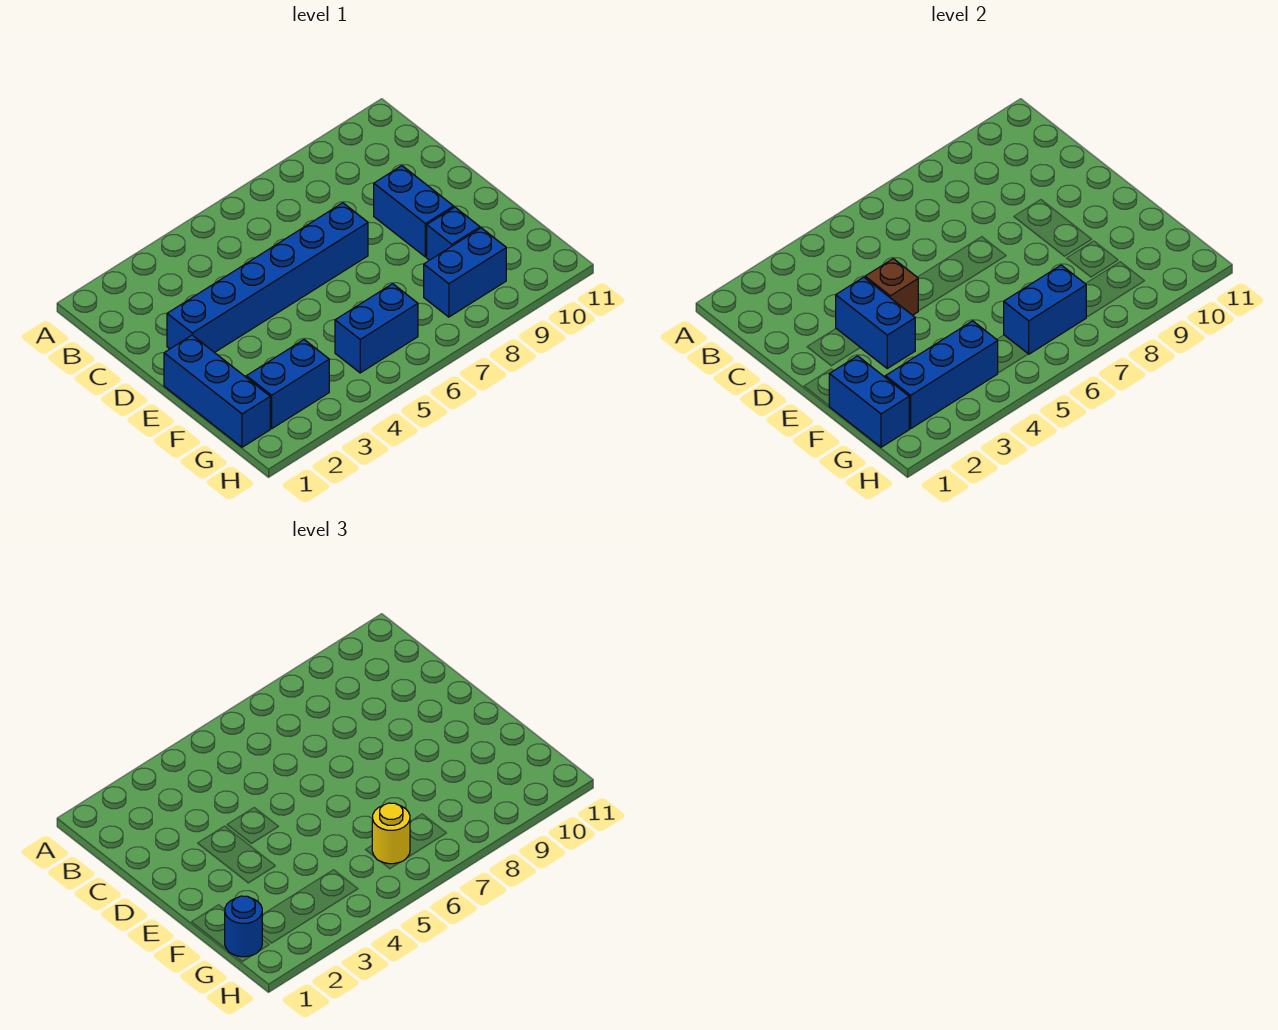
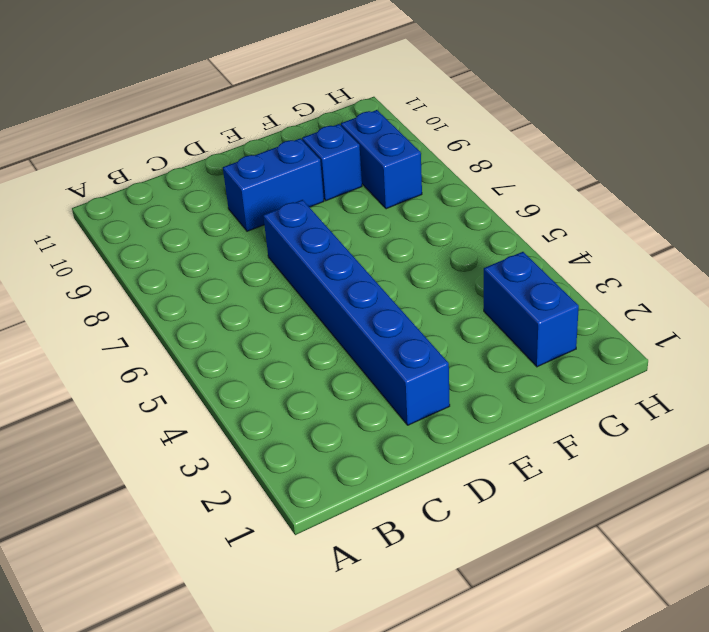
none -> blue brick E1:G1 level 1
none -> blue brick G5:G6 level 1
none -> blue brick D3:E3 level 2

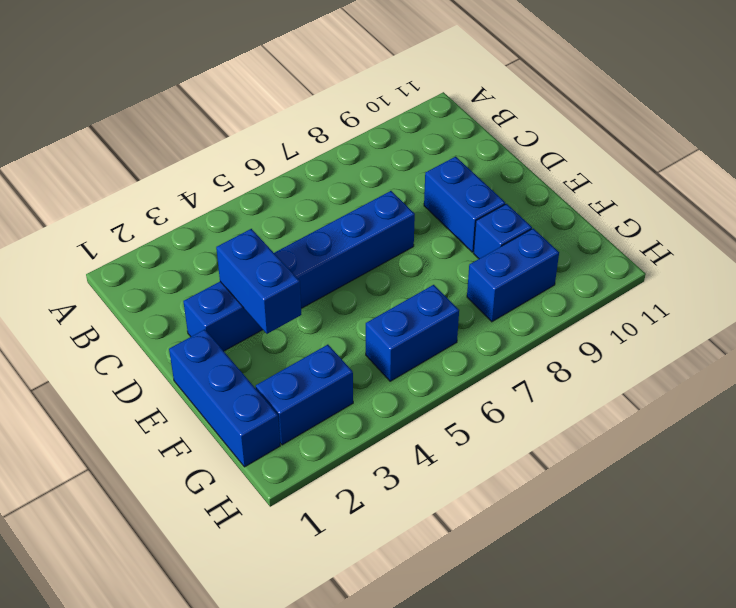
none -> brown brick D4 level 2
none -> blue brick F1:G1 level 2
none -> blue brick G2:G4 level 2

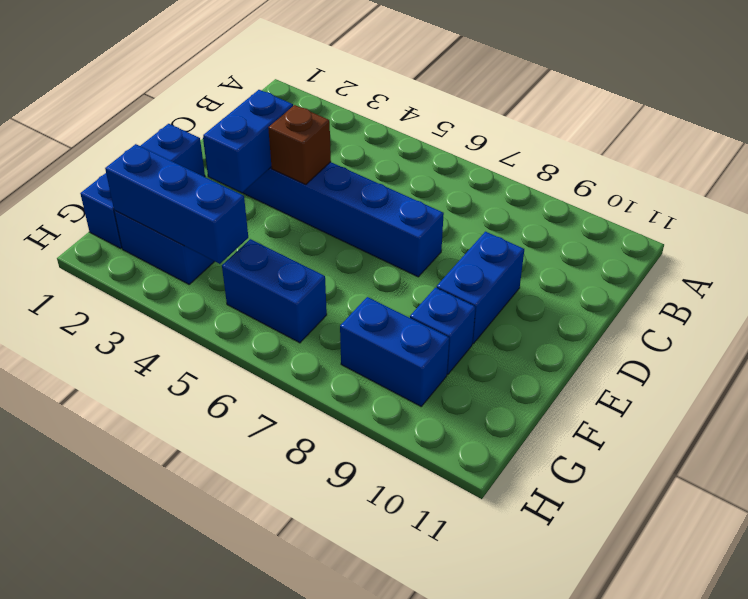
none -> blue brick F1:G1 level 2
none -> blue brick G6:G7 level 2
none -> blue round brick G1 level 3

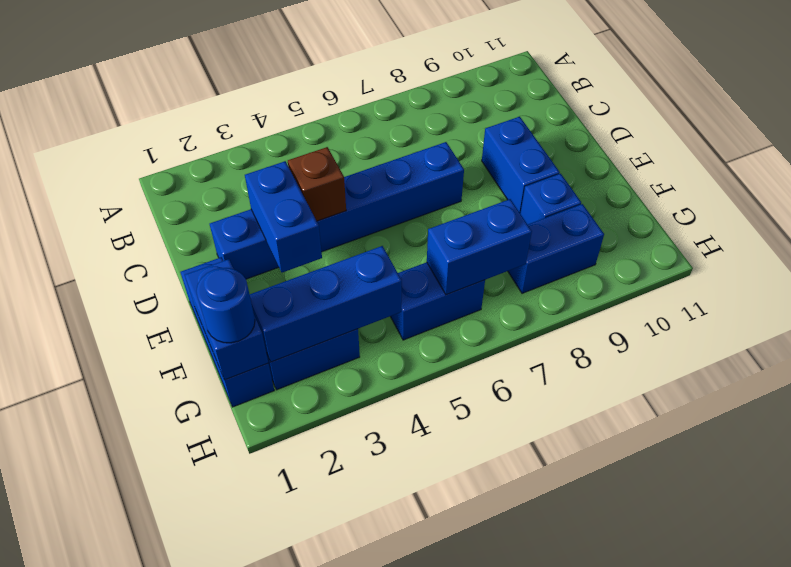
none -> yellow round brick G6 level 3

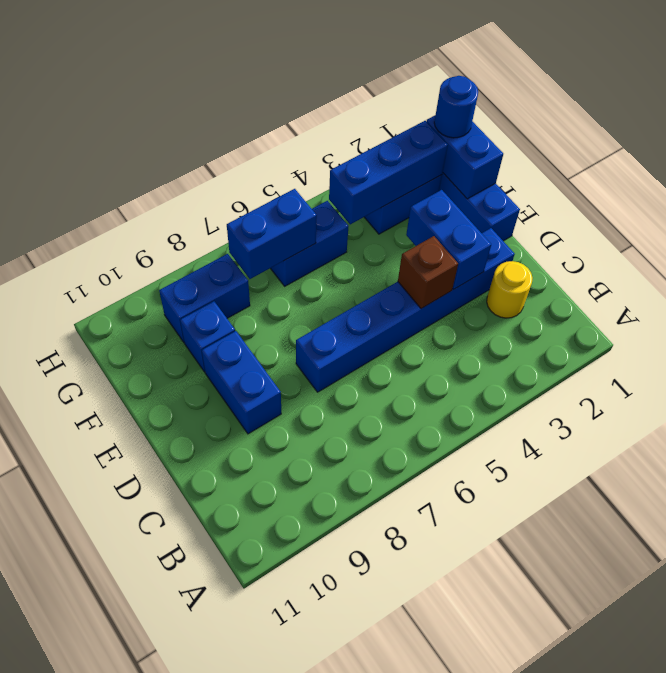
yellow round brick C2 level 1 -> yellow round brick G6 level 3

